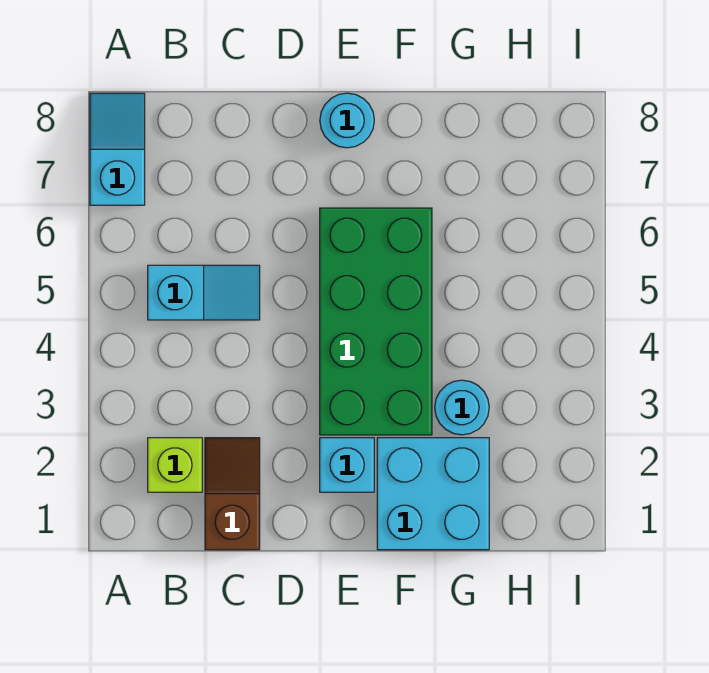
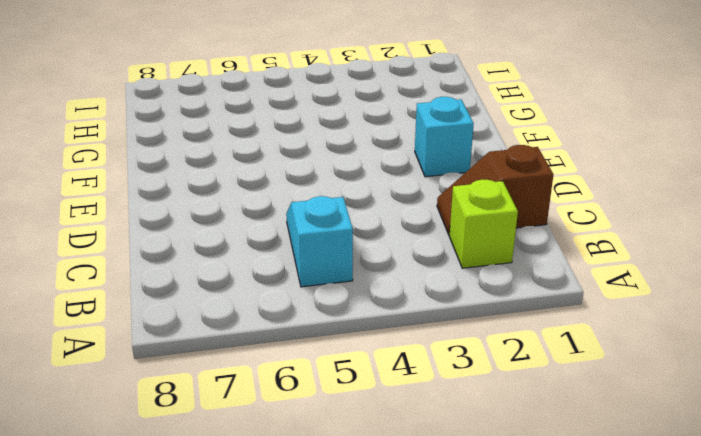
none -> cyan slope A7:A8 level 1 top 7
none -> green brick E3:F6 level 1

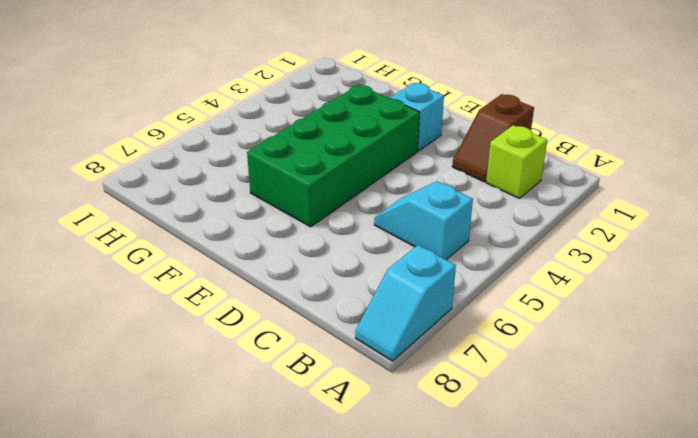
none -> cyan round brick E8 level 1
none -> cyan brick F1:G2 level 1

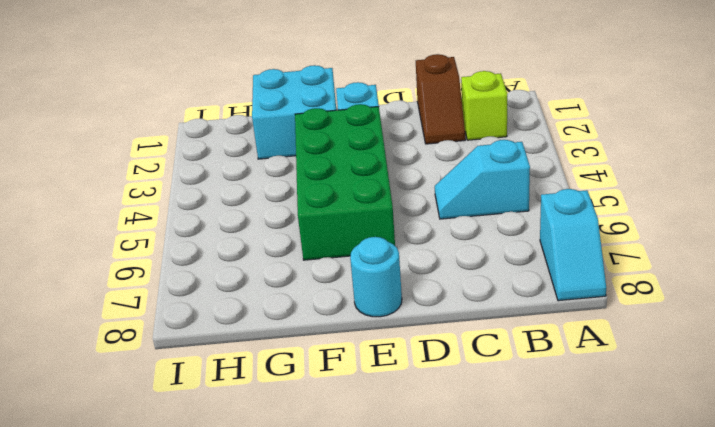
none -> cyan round brick G3 level 1

